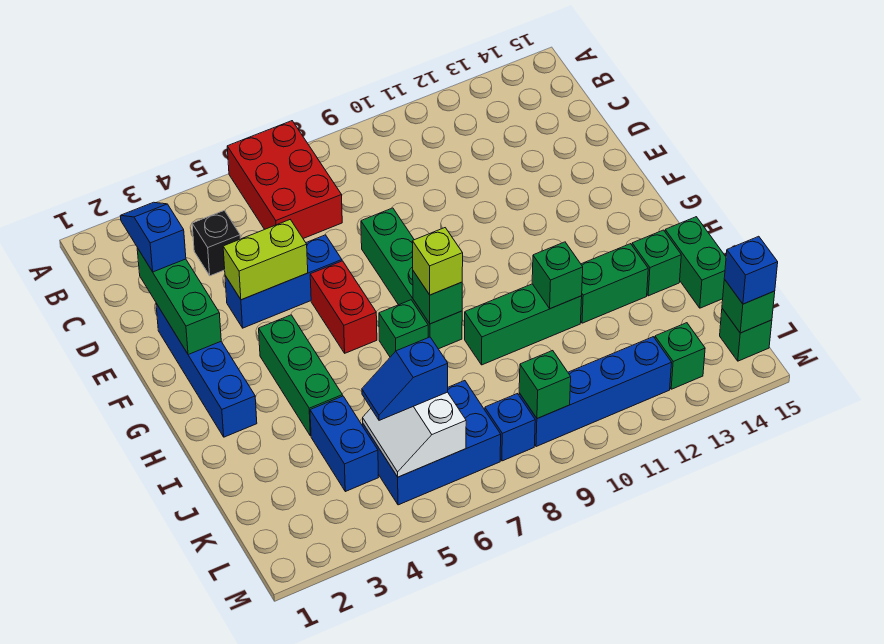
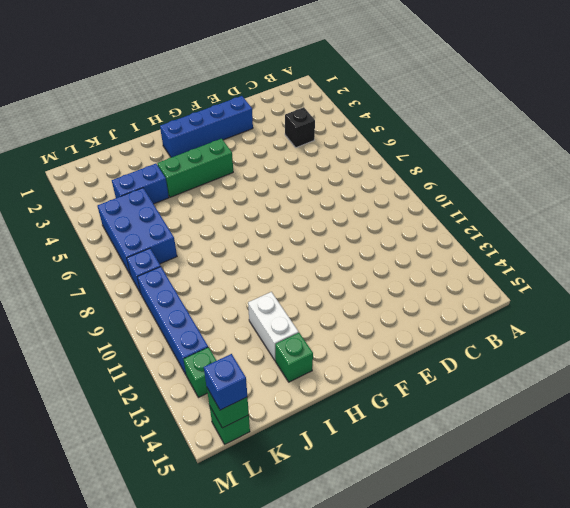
white brick I12:I13 level 1 -> green brick I12:I13 level 1
none -> red brick A6:C7 level 1
none -> blue brick E4:E6 level 1
none -> green brick E8:H8 level 1

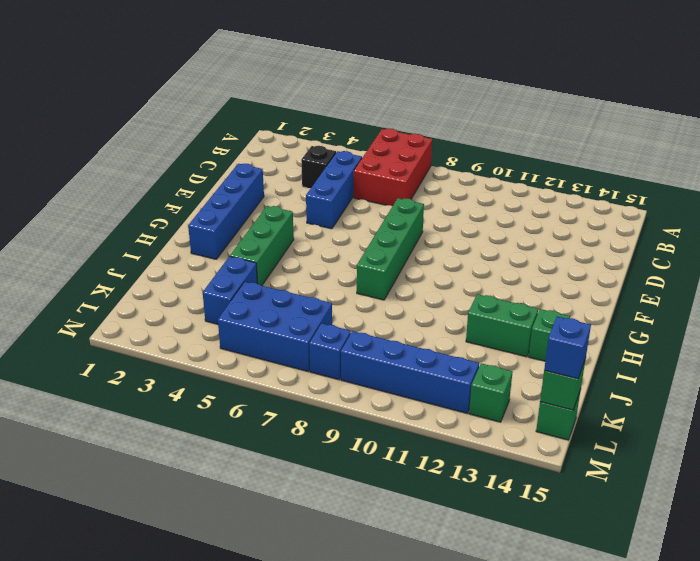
blue brick C5:E5 level 1 -> blue brick E4:E6 level 1
none -> red brick F6:G6 level 1
none -> green brick H7 level 1
none -> green brick I9:I11 level 1

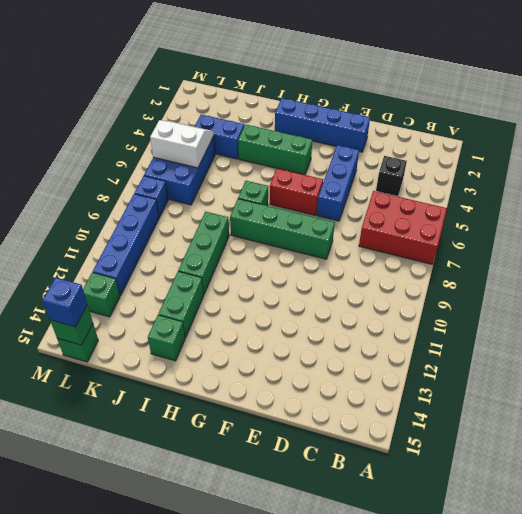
none -> green brick I15:J15 level 1
none -> green brick D2:F2 level 2
none -> lime brick E4:E5 level 2

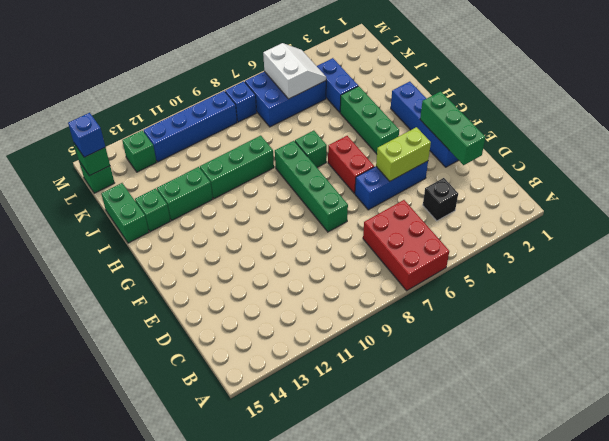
none -> green brick H8 level 2
none -> green brick I11 level 2
none -> green brick L9 level 2

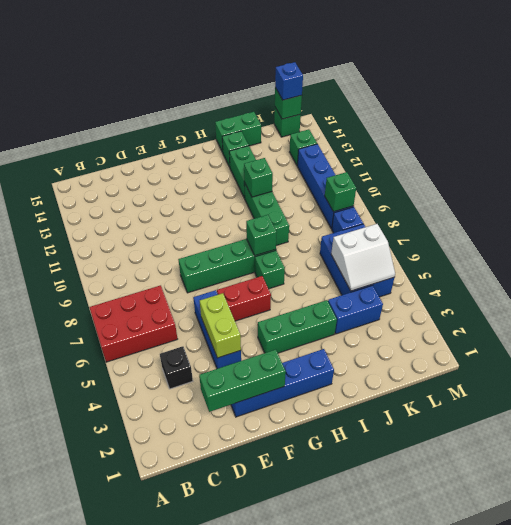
none -> blue slope C2:D2 level 3 top D
none -> lime brick H8 level 3
none -> blue slope K5:K6 level 3 top 6

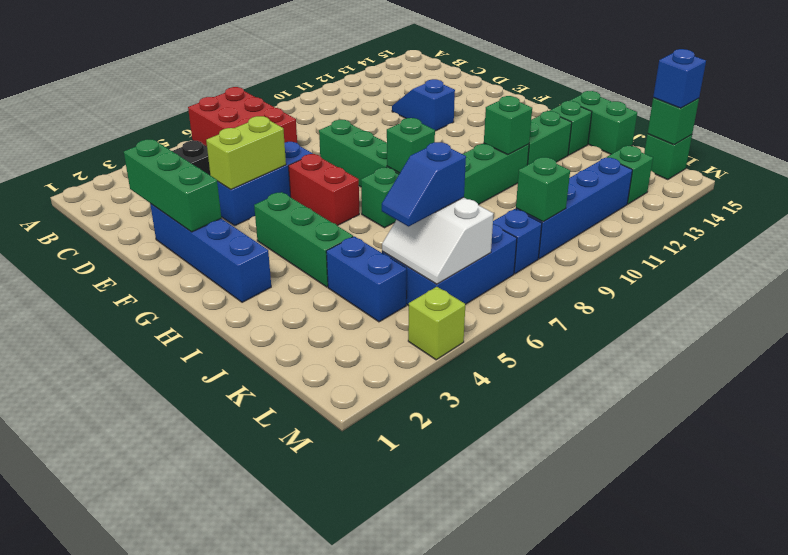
blue slope D12:E12 level 1 top E -> blue slope C2:D2 level 3 top D
lime brick M4 level 1 -> lime brick H8 level 3

